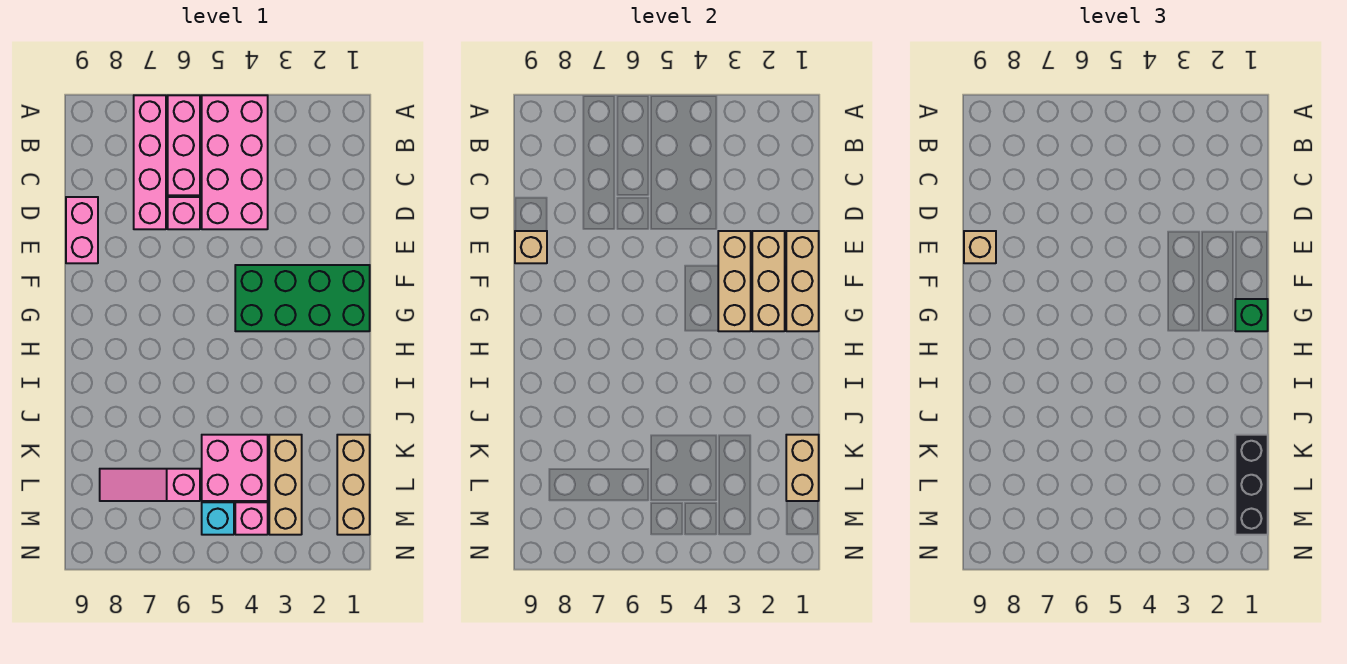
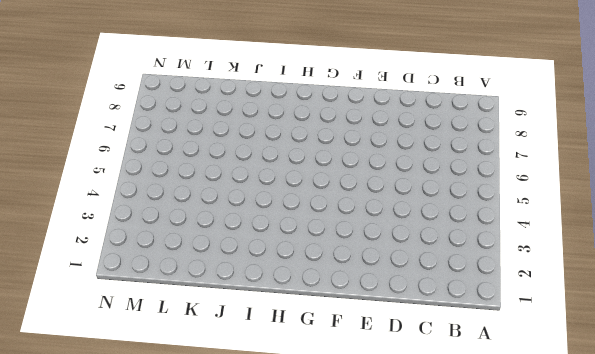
none -> pink brick A4:D5 level 1
none -> pink brick A6:C6 level 1
none -> pink brick A7:D7 level 1

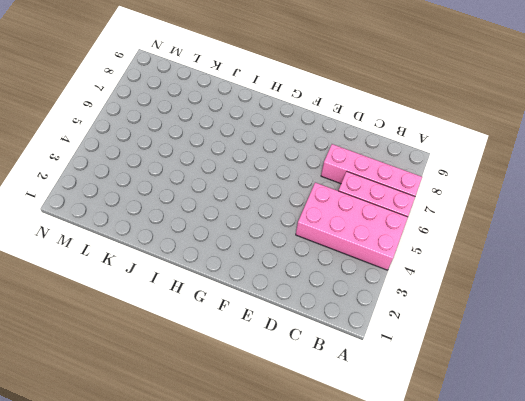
none -> pink brick D6 level 1
none -> pink brick D9:E9 level 1
none -> green brick F1:G4 level 1

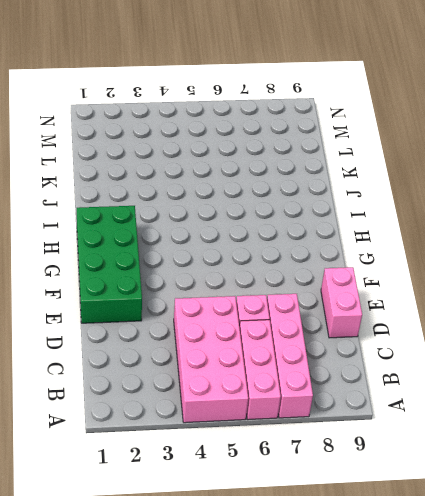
green brick E1:H2 level 1 -> green brick F1:G4 level 1
none -> tan brick K1:M1 level 1
none -> tan brick K3:M3 level 1
none -> pink brick K4:L5 level 1

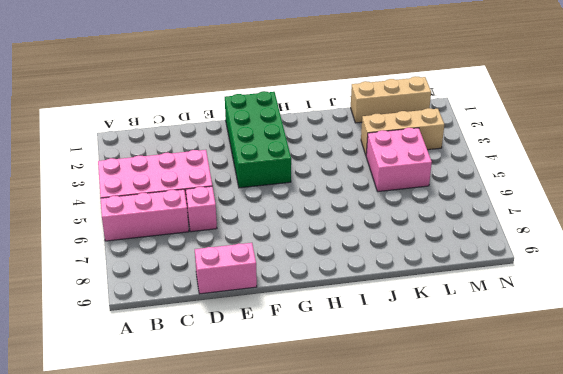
none -> pink brick A7:D7 level 1
none -> pink slope L6:L8 level 1 top 6
none -> pink brick M4 level 1

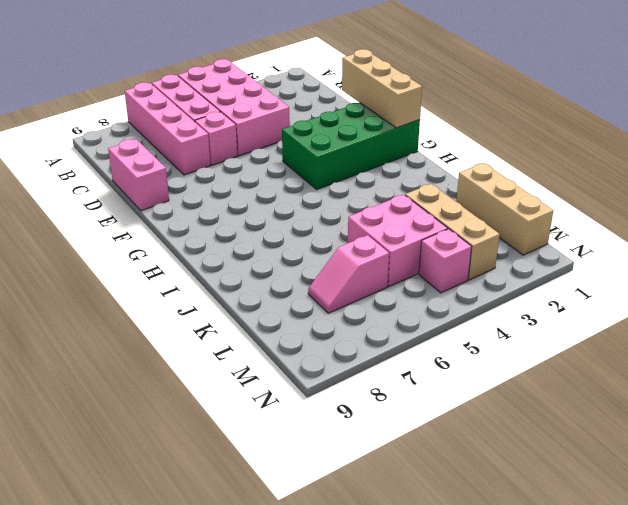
pink slope L6:L7 level 1 top 6 -> pink slope L6:L8 level 1 top 6
none -> cyan brick M5 level 1
none -> tan brick E2:G2 level 2
none -> tan brick E3:G3 level 2

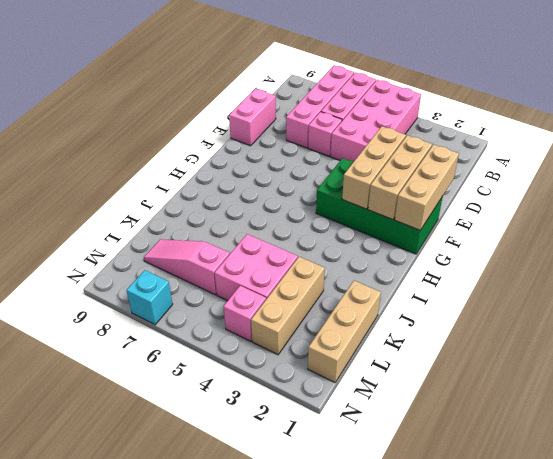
cyan brick N7 level 1 -> cyan brick M5 level 1
none -> tan brick E9 level 2
none -> tan brick K1:L1 level 2
none -> tan brick E9 level 3

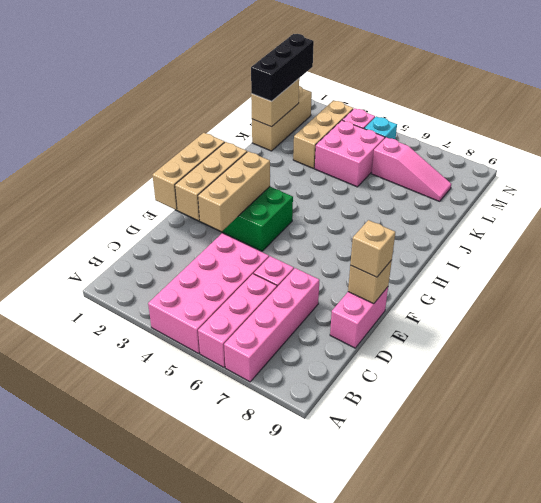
none -> green brick G1 level 3

